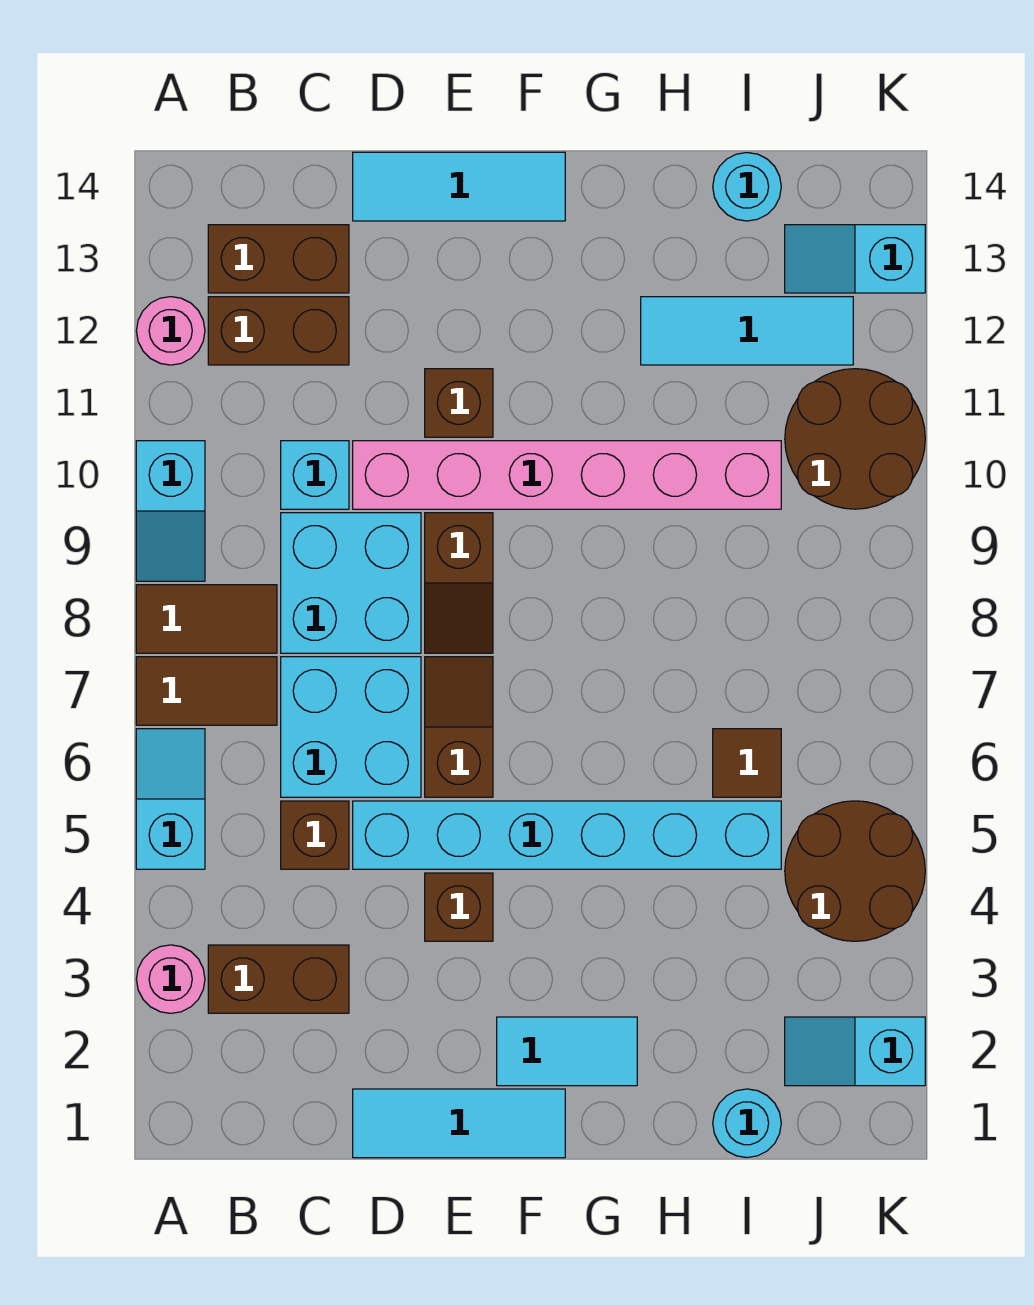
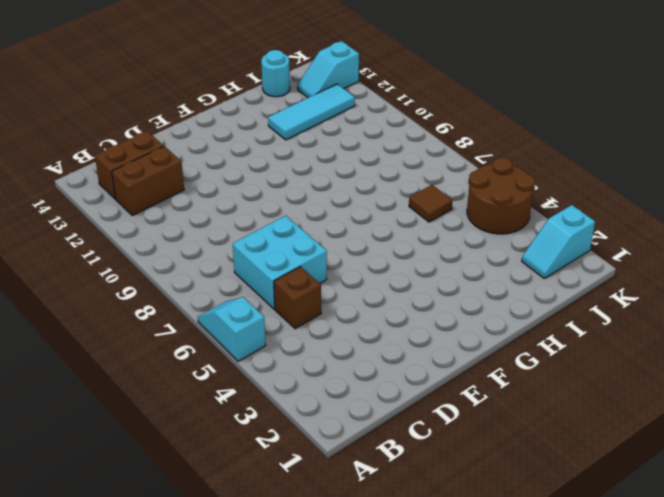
none -> pink round brick A3 level 1
none -> brown tile A7:B7 level 1
none -> brown tile A8:B8 level 1
none -> cyan slope A9:A10 level 1 top 10

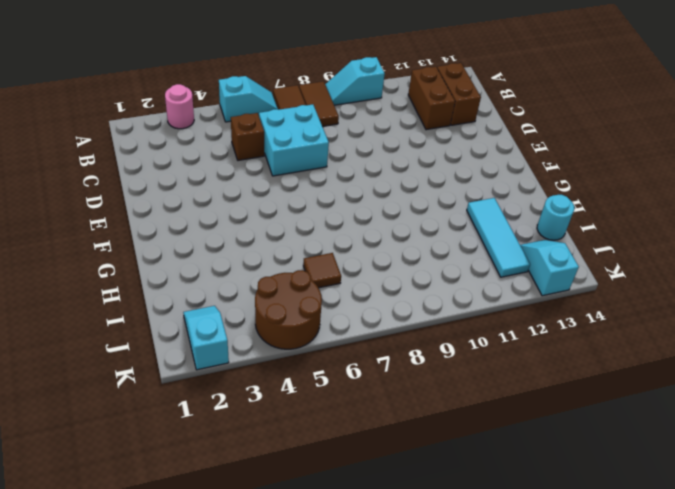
none -> pink round brick A12 level 1
none -> brown brick B3:C3 level 1
none -> cyan brick C8:D9 level 1
none -> cyan brick C10 level 1

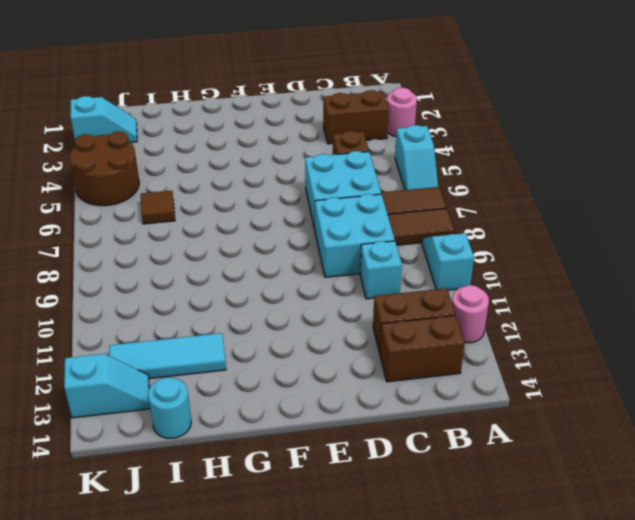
none -> cyan tile D1:F1 level 1
none -> cyan brick D5:I5 level 1
none -> pink brick D10:I10 level 1
none -> cyan tile D14:F14 level 1

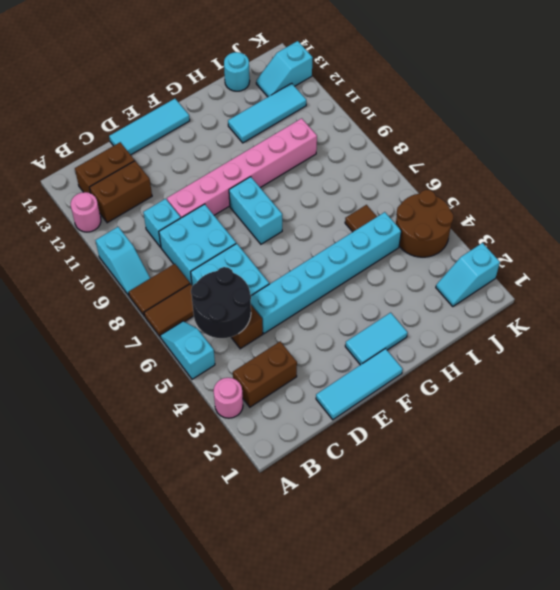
black round brick B5:C6 level 2 -> none
cyan brick F8:F9 level 1 -> none
none -> brown brick E4 level 1
none -> brown slope E6:E7 level 1 top 6
none -> brown slope E8:E9 level 1 top 9
none -> brown brick E11 level 1

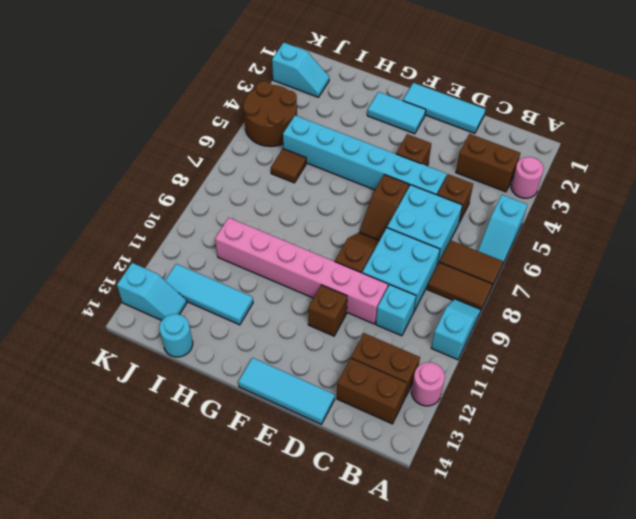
none -> cyan round brick I1 level 1
none -> brown round brick J10:K11 level 1

